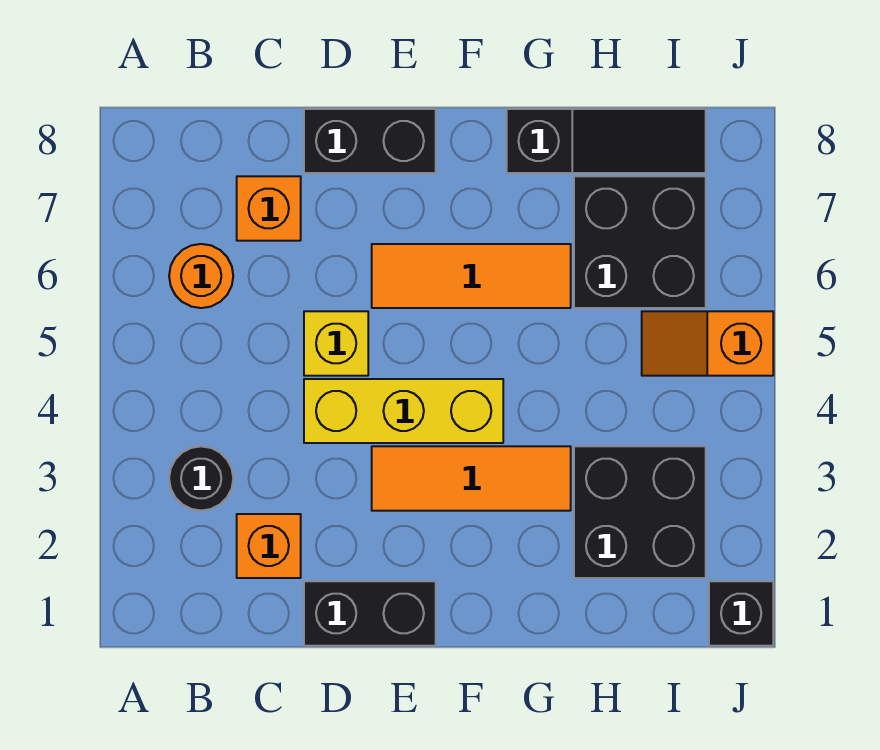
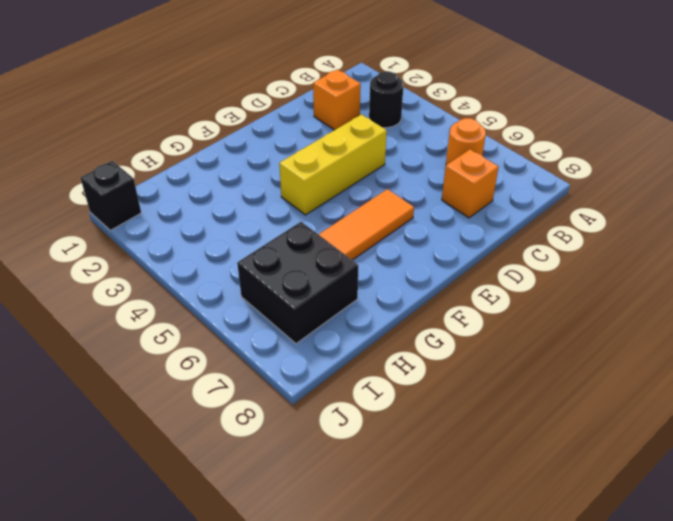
none -> black brick D1:E1 level 1
none -> yellow brick D5 level 1
none -> black brick D8:E8 level 1

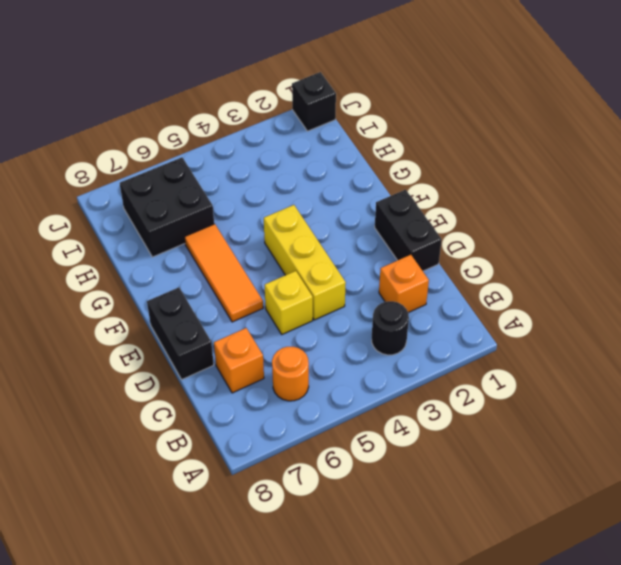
none -> orange tile E3:G3 level 1
none -> black slope G8:I8 level 1 top G
none -> black brick H2:I3 level 1

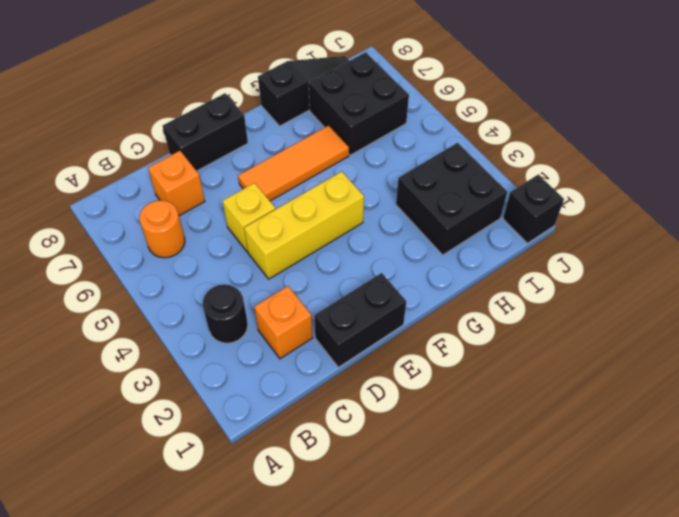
none -> orange tile E3:G3 level 1
none -> orange slope I5:J5 level 1 top J

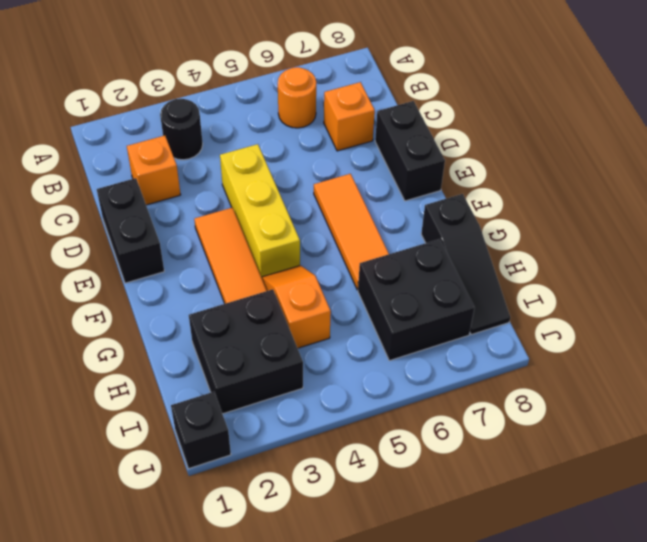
orange slope G4:H4 level 1 top H -> orange slope I5:J5 level 1 top J
none -> yellow brick D5 level 1

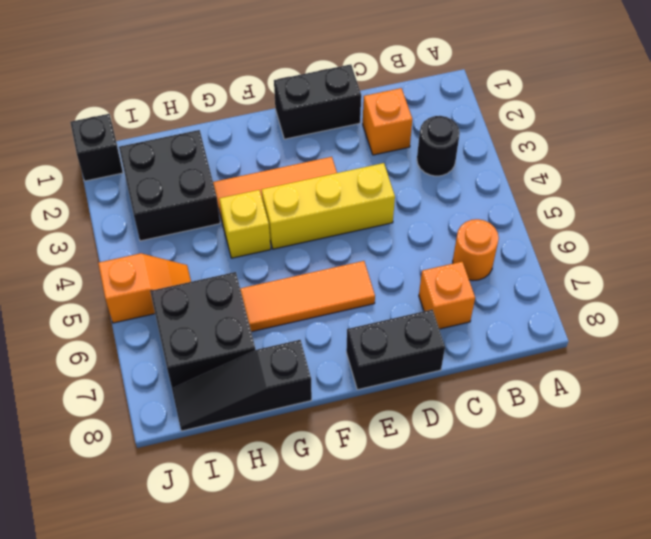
yellow brick G4 level 1 -> yellow brick D5 level 1

